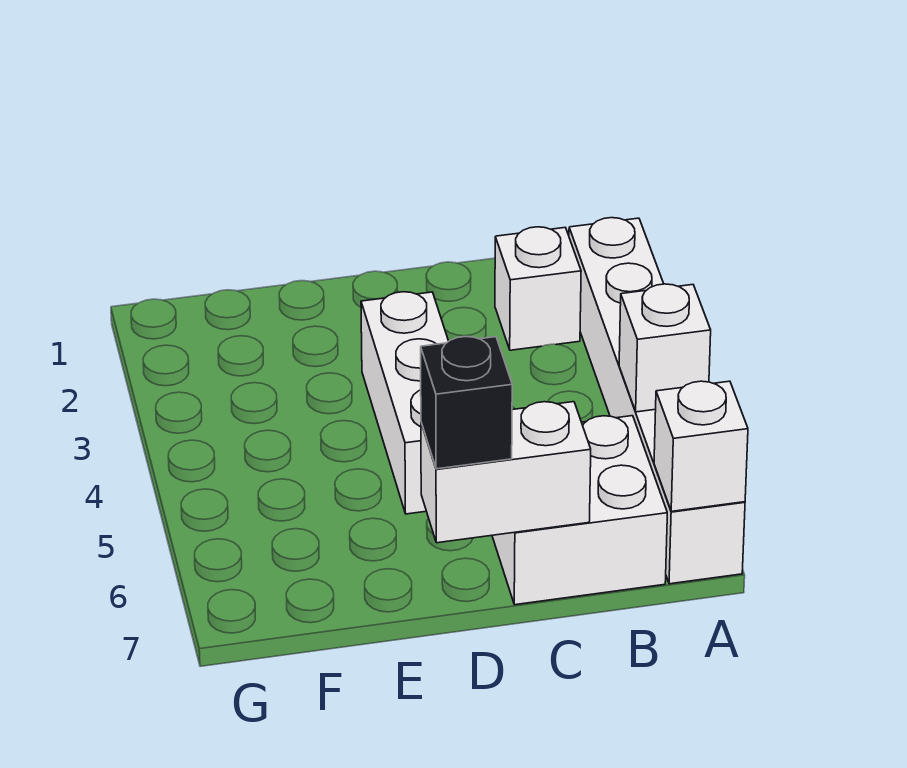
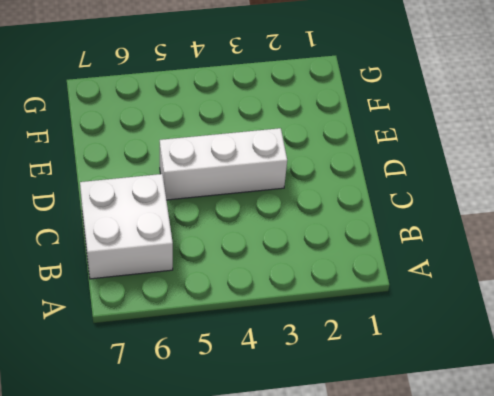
none -> white brick A2:A7 level 1
none -> white brick B2 level 1

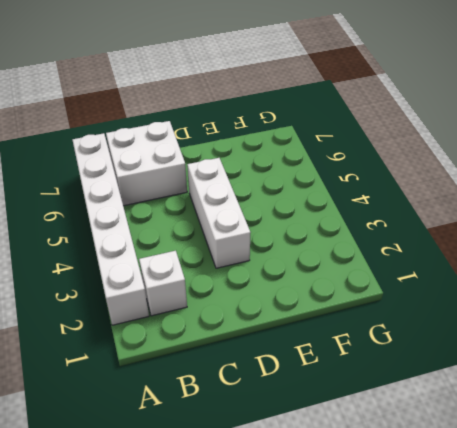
none -> white brick A5 level 2
none -> white brick A7 level 2

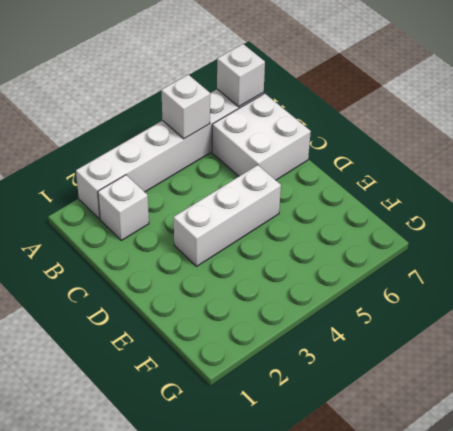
none -> white brick C7:D7 level 2
none -> black brick D7 level 3

